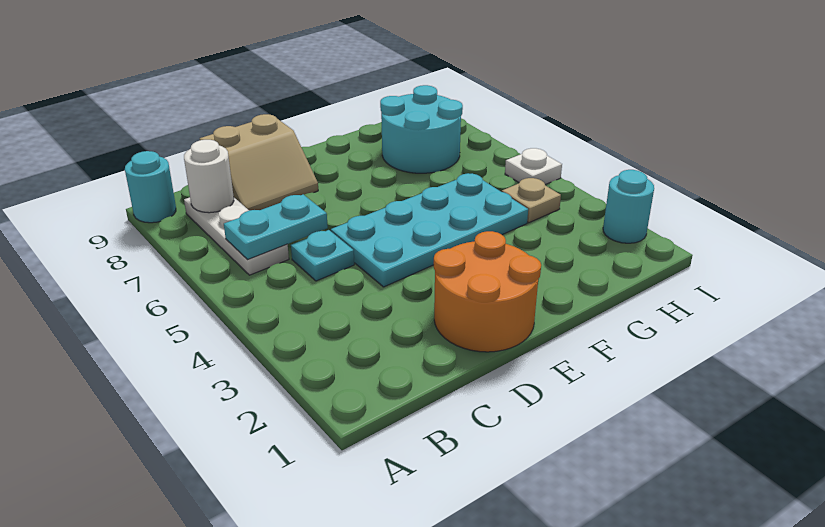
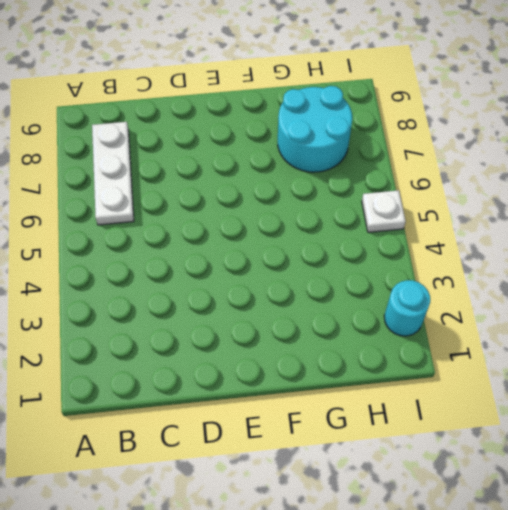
none -> cyan round brick A9 level 1
none -> cyan plate C5 level 1
none -> tan slope C8:D9 level 1 top 9

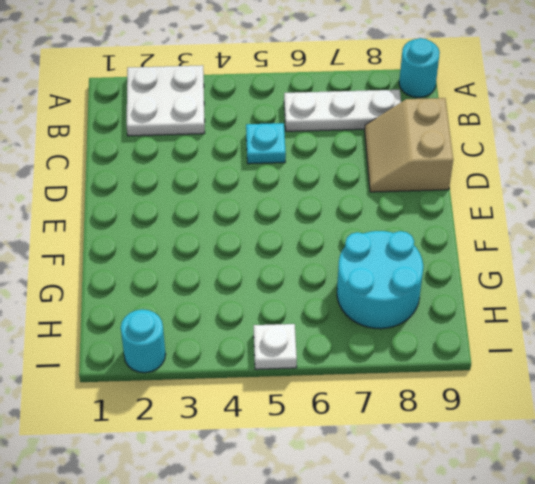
white plate A2:B3 level 1 -> none
none -> orange round brick D1:E2 level 1
none -> cyan plate D4:G5 level 1
none -> tan plate H4 level 1

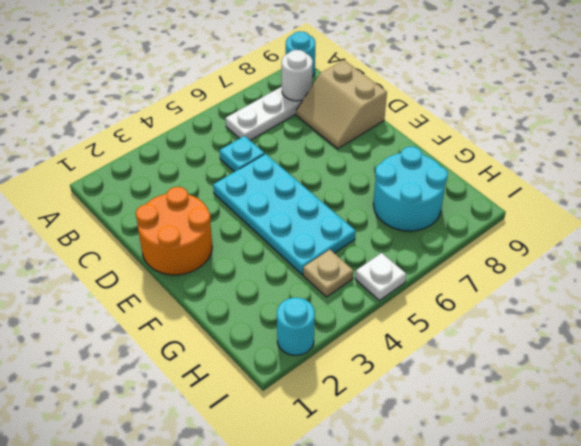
none -> cyan plate B6:C6 level 2

